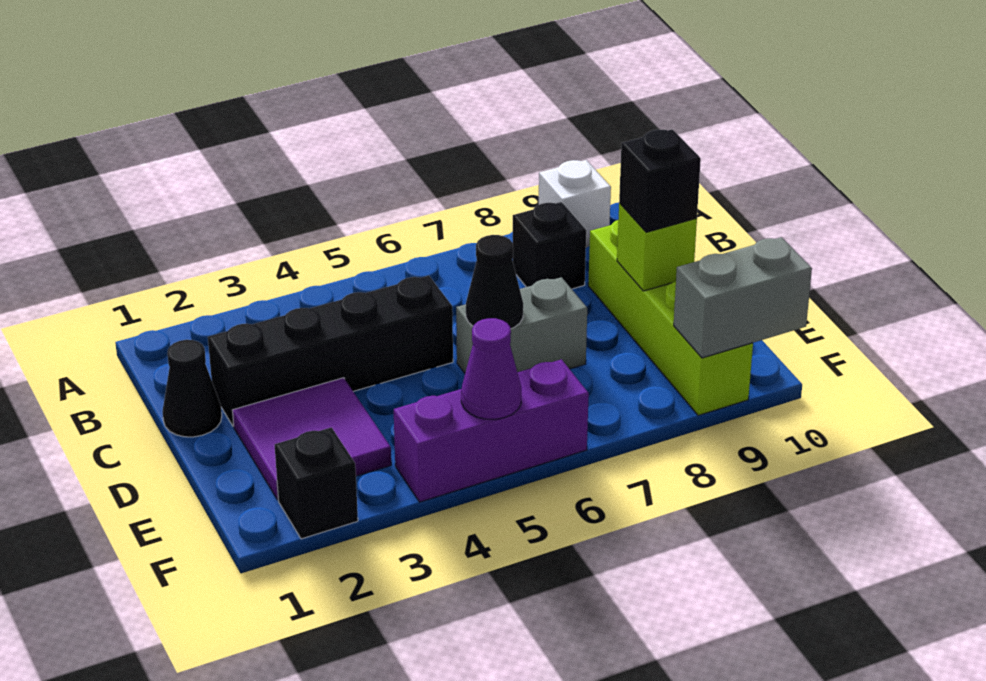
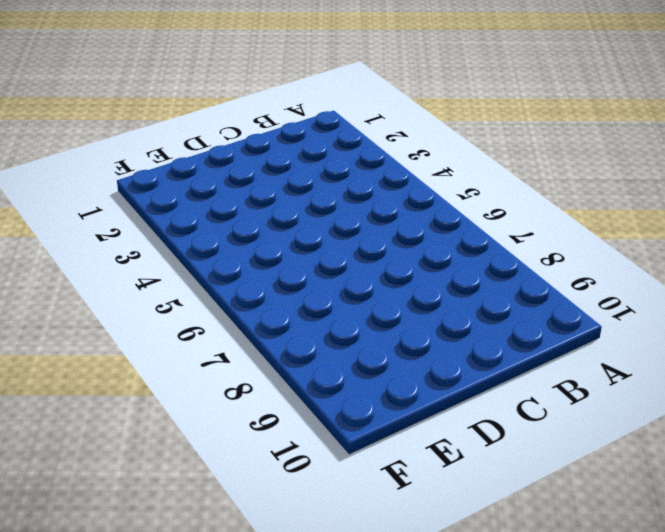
none -> white brick A9 level 1
none -> black brick B8 level 1
none -> black cone C1 level 1

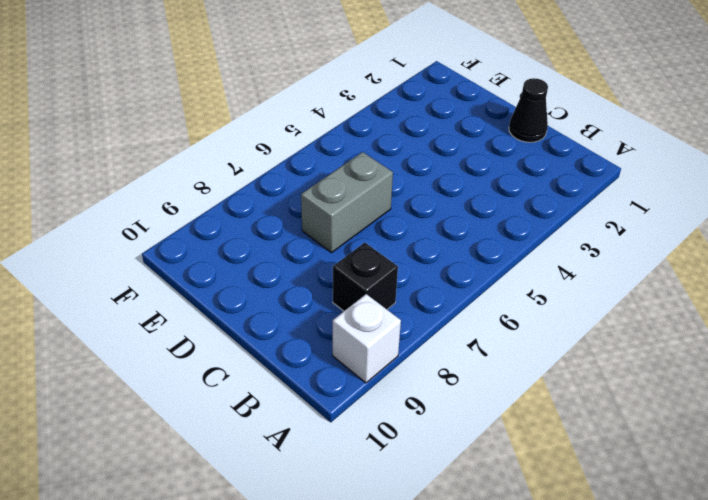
none -> black brick C2:C5 level 1
none -> lime brick C9:F9 level 1
none -> purple tile D2:E3 level 1

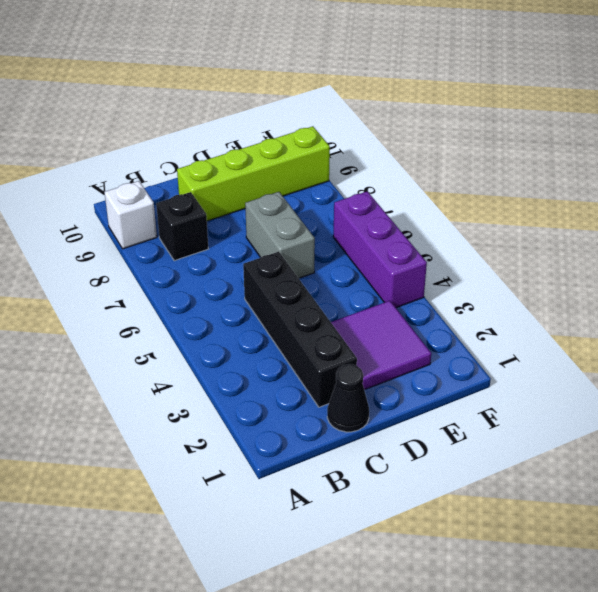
none -> black brick F2 level 1
none -> black cone D6 level 2
none -> lime brick D9 level 2

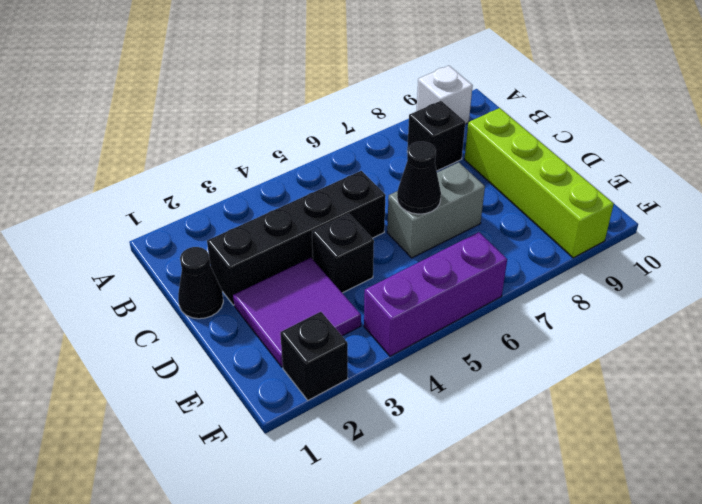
black brick D4 level 1 -> black brick D9 level 3
none -> lime brick D9 level 2
none -> purple cone F5 level 2
none -> grey brick F9:F10 level 2

